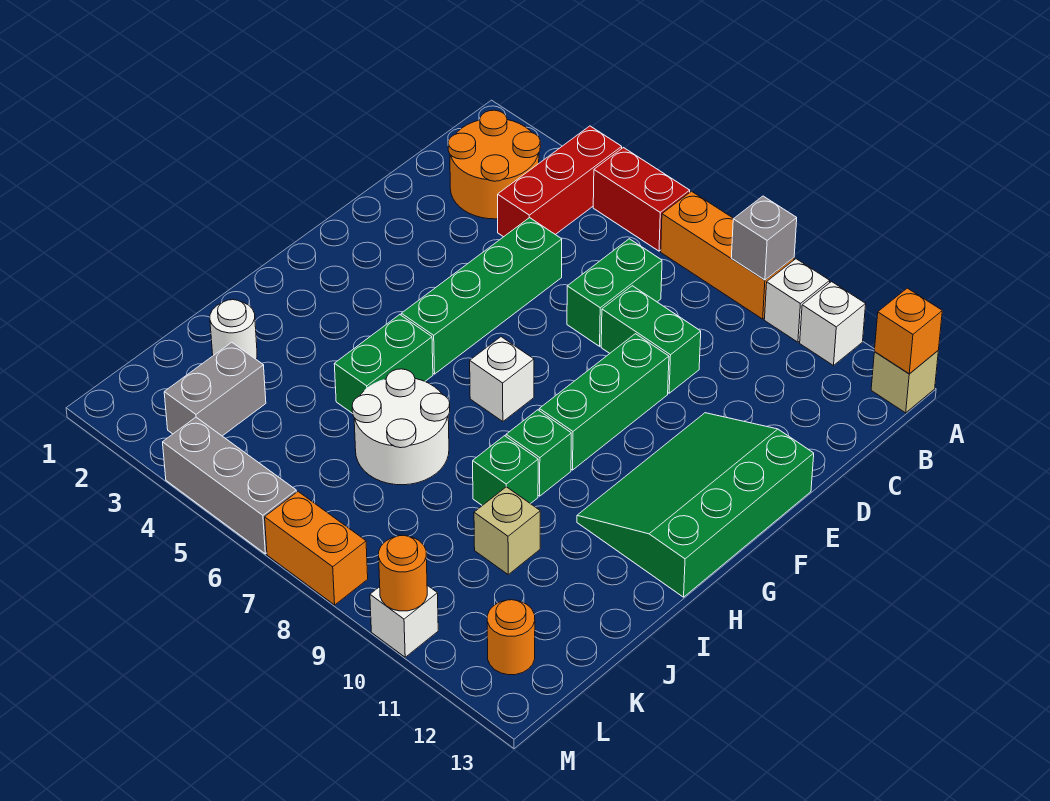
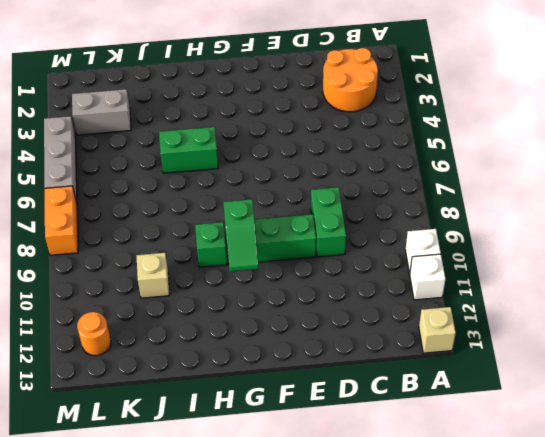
green slope G9:G10 level 2 top 9 -> none
none -> red brick A4:C4 level 1
none -> red brick A5:A6 level 1
none -> orange brick A7:A9 level 1

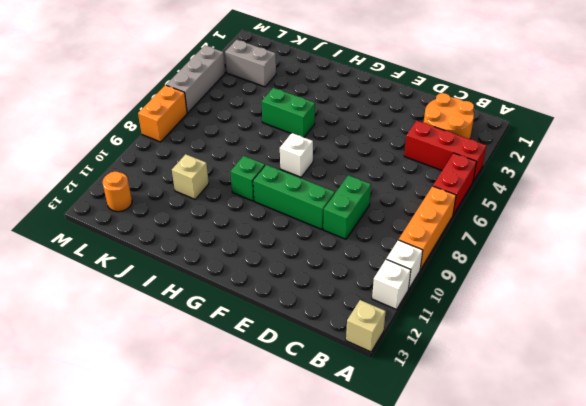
none -> green brick C7:D7 level 1
none -> green brick D5:G5 level 1
none -> green slope E11:H13 level 1 top 13

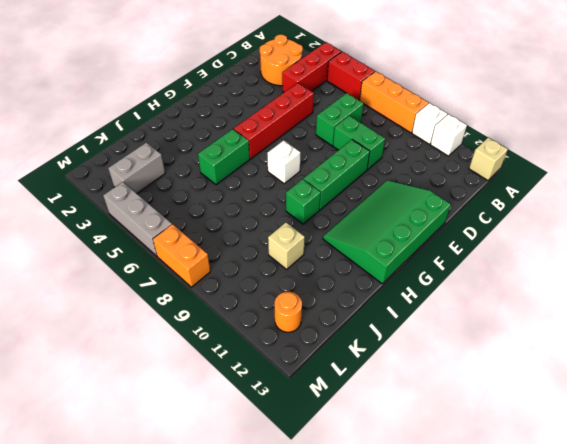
red brick D5:G5 level 1 -> green brick D5:G5 level 1
none -> white round brick I6:J7 level 1
none -> green brick I9 level 1
none -> white round brick J2 level 1

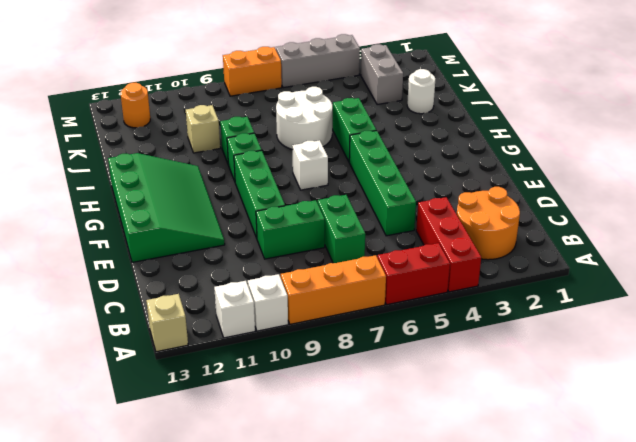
none -> white brick M10 level 1
none -> grey brick A9 level 2
none -> orange brick A13 level 2

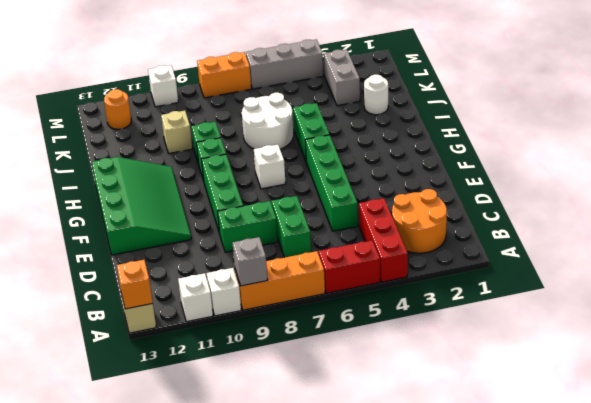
none -> orange round brick M10 level 2

